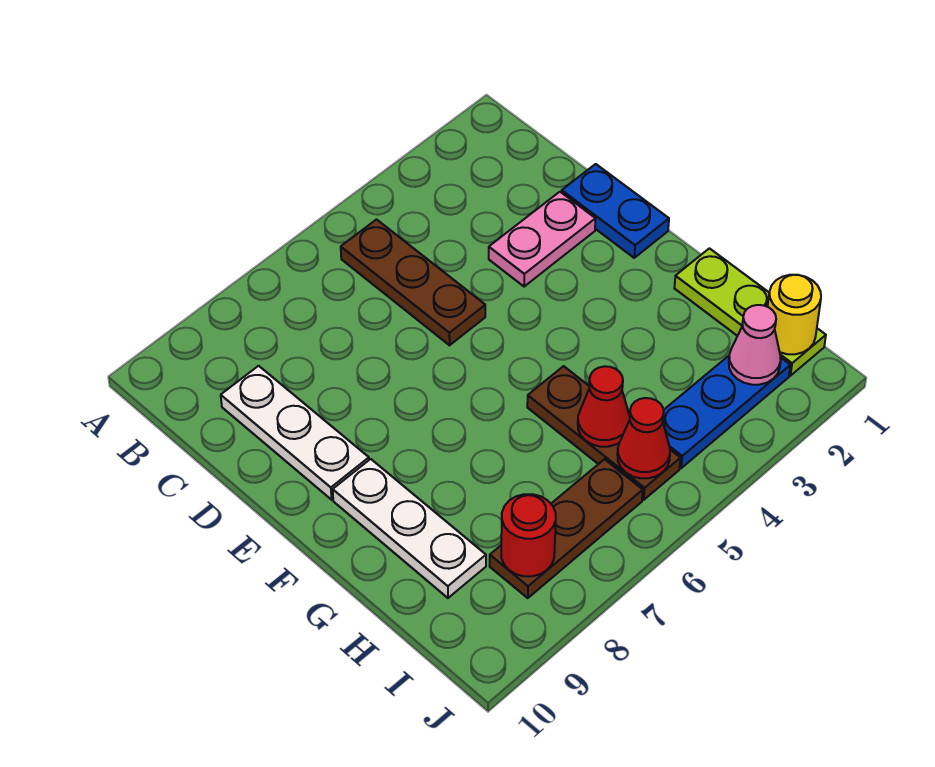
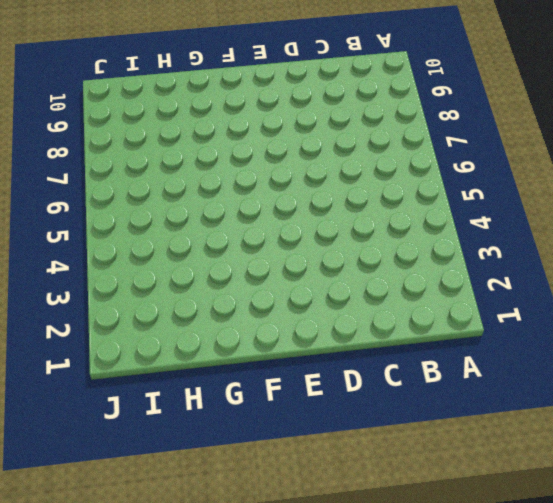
none -> brown plate B5:D5 level 1
none -> white plate C9:E9 level 1
none -> blue plate D1:E1 level 1

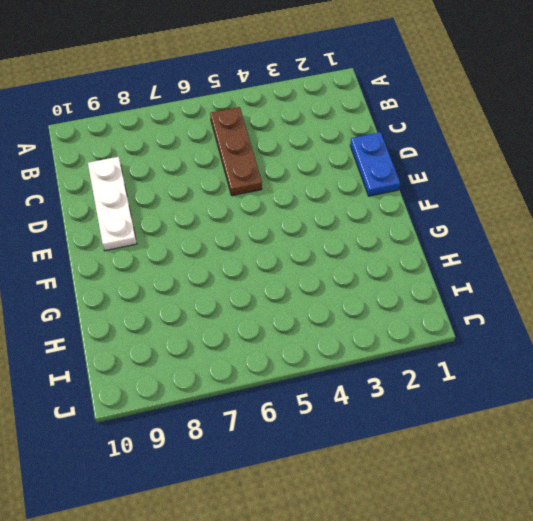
none -> pink plate D2:D3 level 1
none -> white plate F9:H9 level 1
none -> lime plate G1:I1 level 1

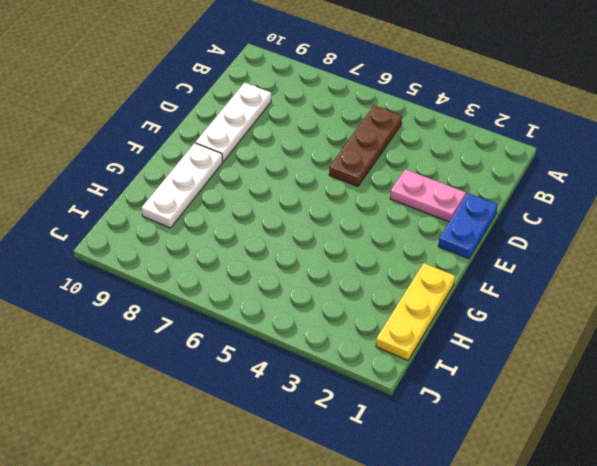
yellow plate G1:I1 level 1 -> lime plate G1:I1 level 1
none -> brown plate G5:I5 level 1
none -> blue plate I2:I4 level 1
none -> brown plate I6:I8 level 1

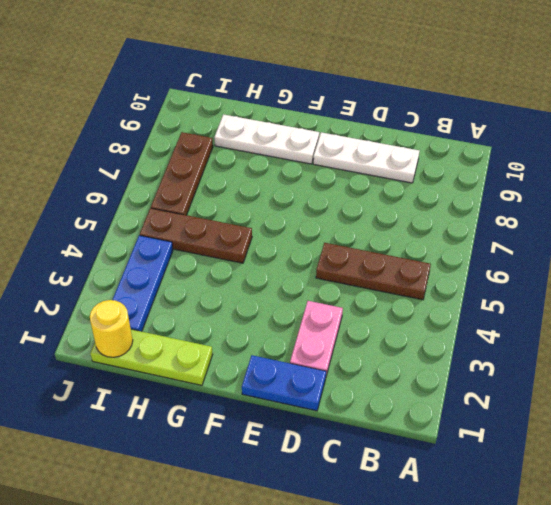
none -> red cone H5 level 2
none -> pink cone I2 level 2
none -> red cone I5 level 2

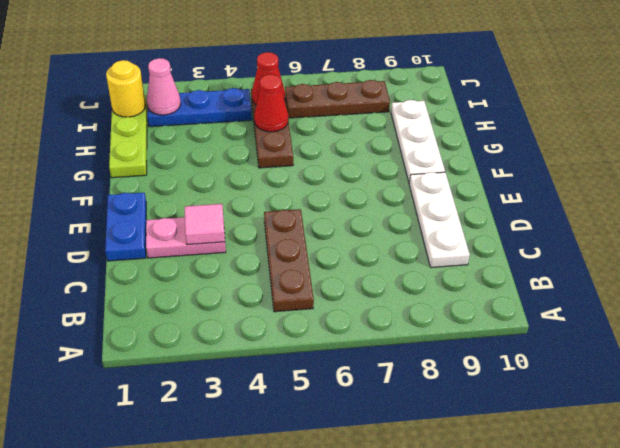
pink tile D3 level 2 -> none
none -> red round brick I8 level 2

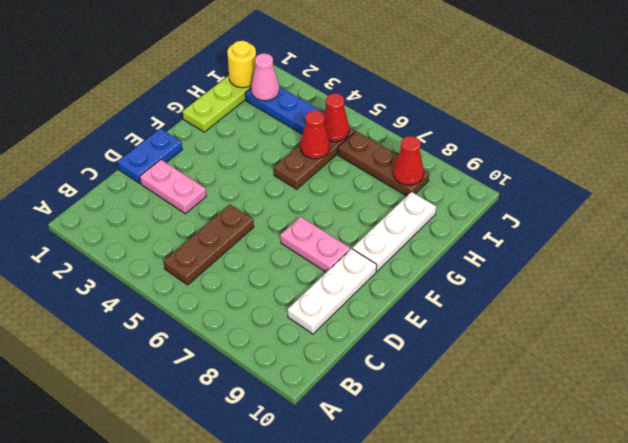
pink plate E7:E8 level 1 -> none
red cone I8 level 2 -> red round brick I8 level 2

